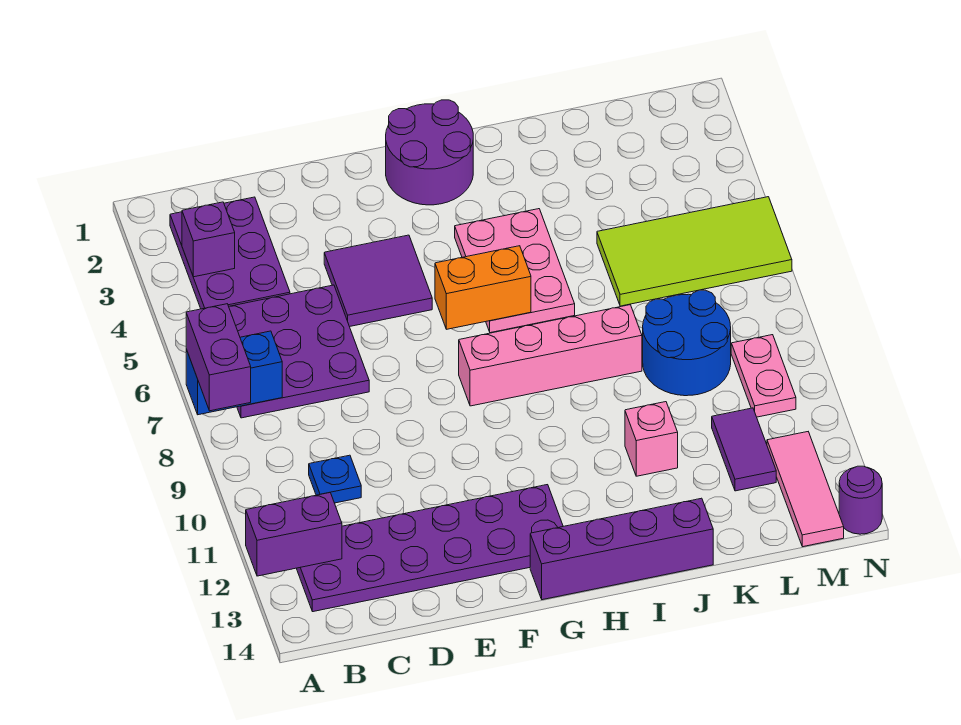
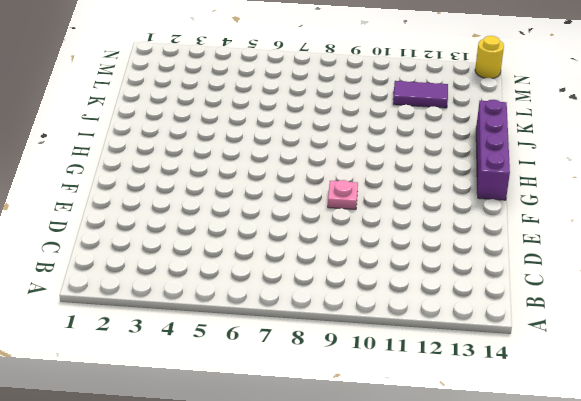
pink plate F9 level 1 -> none
yellow round brick N14 level 1 -> purple round brick N14 level 1
none -> purple plate B2:C4 level 1
none -> purple plate B5:D7 level 1
none -> purple plate B12:G13 level 1

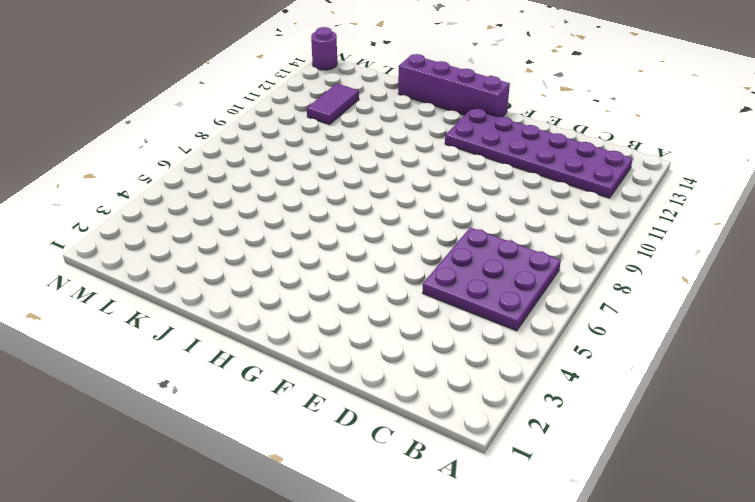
none -> purple plate B2:C4 level 1
none -> blue plate C10 level 1
none -> purple tile E4:F5 level 1

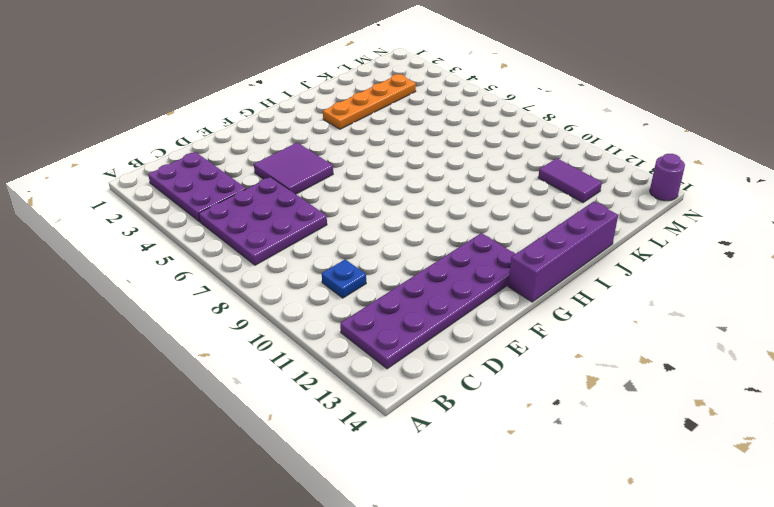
orange plate I3:L3 level 1 -> none
none -> purple round brick G1:H2 level 1
none -> pink brick G8:J8 level 1
none -> pink plate H4:I6 level 1

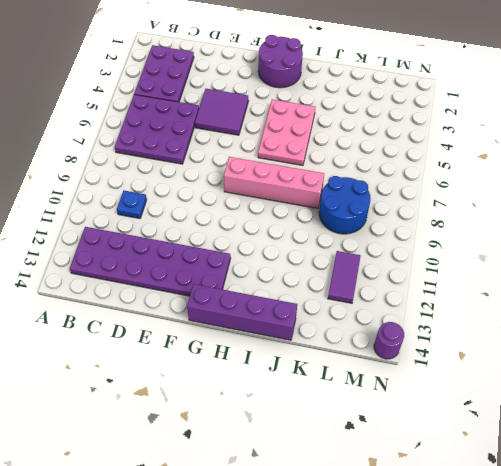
none -> pink brick J11 level 1
none -> lime tile K5:N6 level 1
none -> pink plate M9:M10 level 1

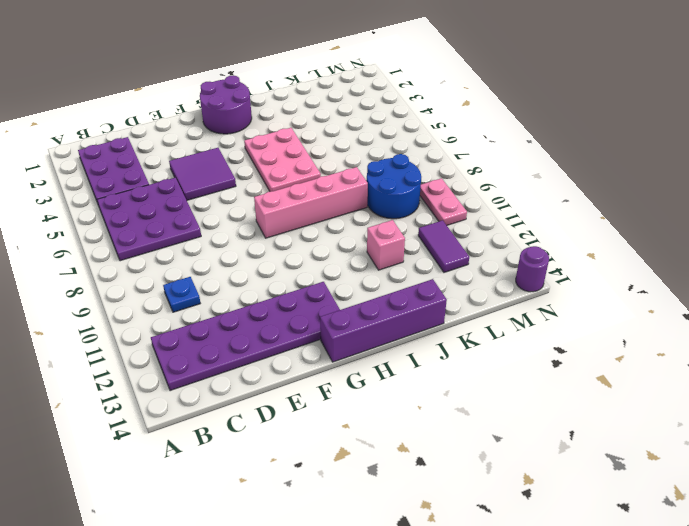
none -> lime tile K5:N6 level 1
none -> pink tile M12:M14 level 1
none -> blue brick A7:B7 level 2

